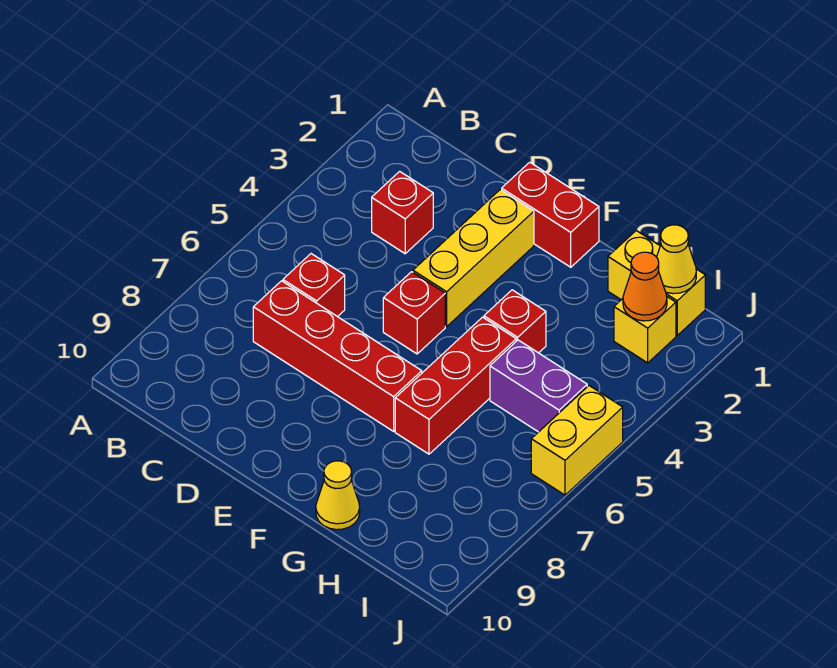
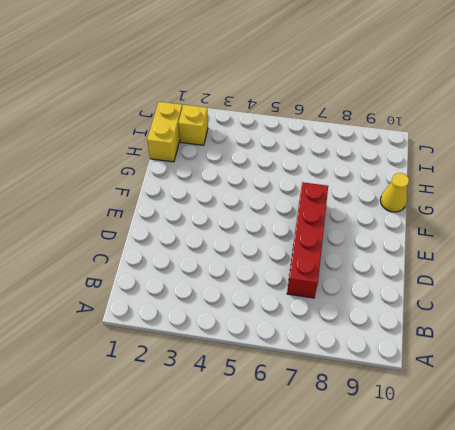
none -> red brick C3 level 1
none -> red brick C6 level 1
none -> red brick E1:F1 level 1

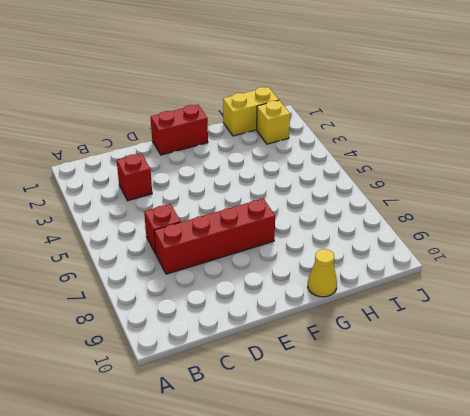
none -> yellow brick E2:E4 level 1
none -> red brick E5 level 1
none -> red brick G4 level 1

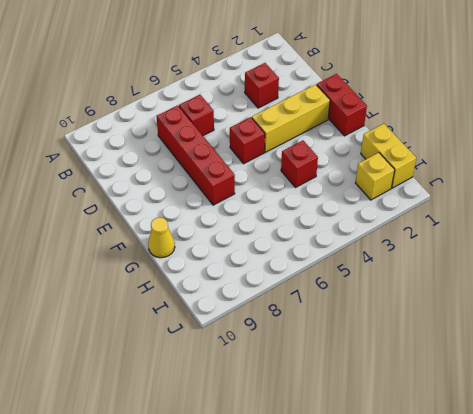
none -> red brick G5:G7 level 1
none -> purple brick H5:I5 level 1
none -> yellow brick J5:J6 level 1

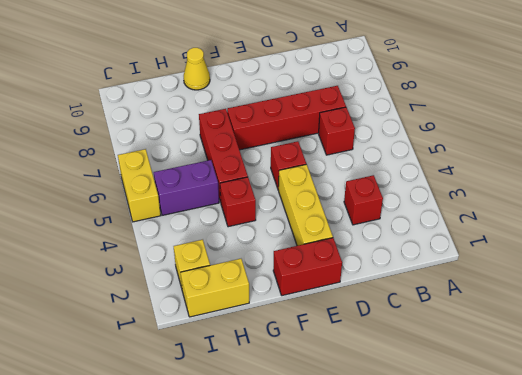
none -> yellow cone I1 level 2
none -> orange cone I2 level 2

